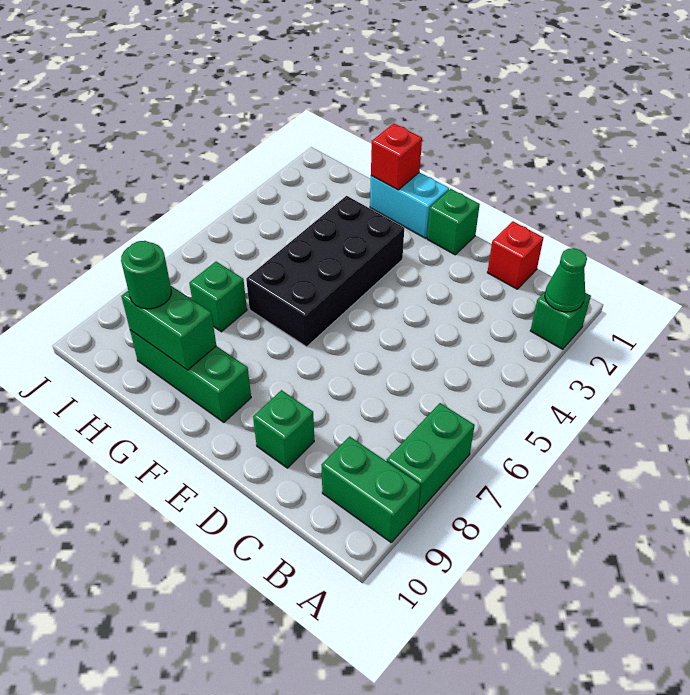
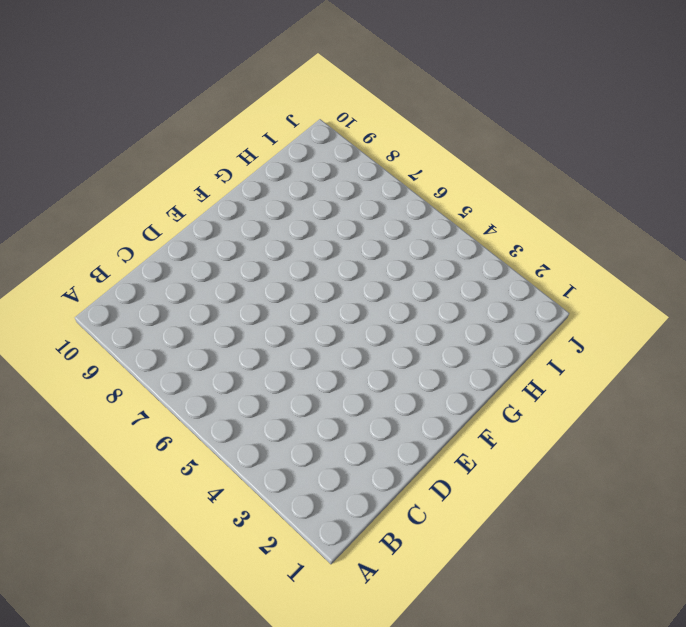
none -> green brick A2 level 1
none -> green brick A7:A8 level 1
none -> green brick A9:B9 level 1

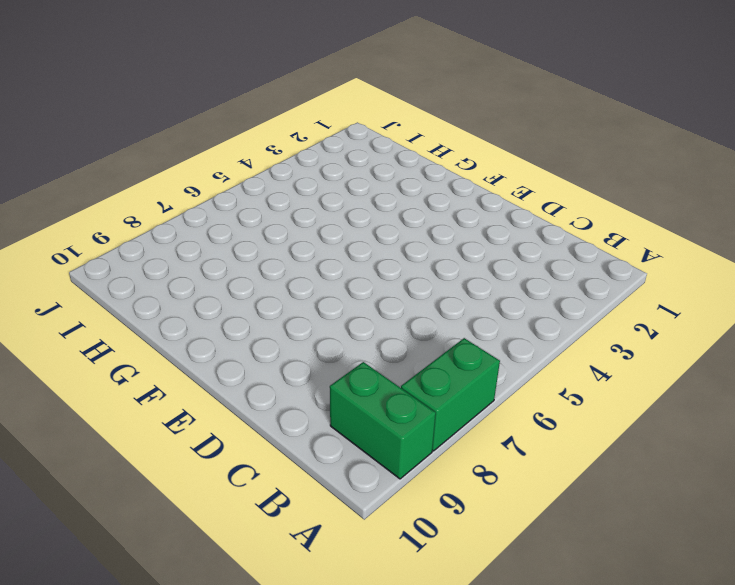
none -> green brick A2 level 1
none -> red brick C1 level 1
none -> green brick D9 level 1

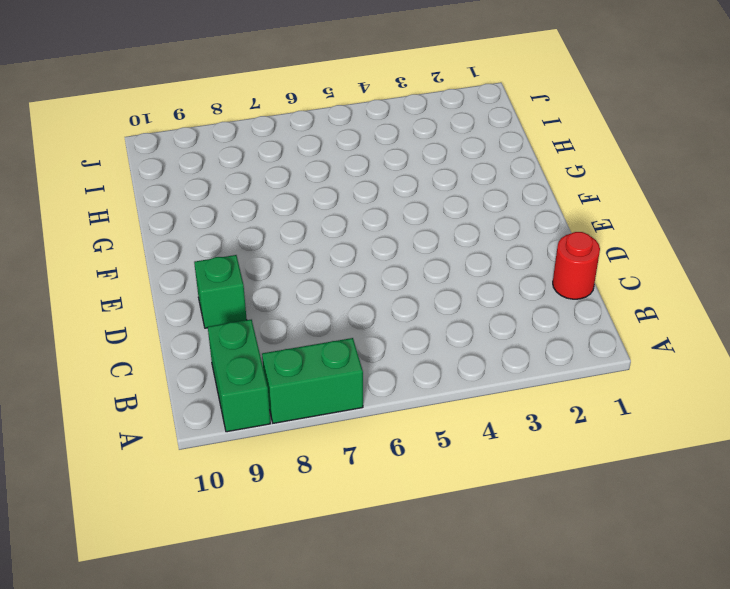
red round brick C1 level 1 -> red brick C1 level 1
none -> green brick A2 level 1
none -> green brick E1 level 1
none -> cyan brick F1:G1 level 1

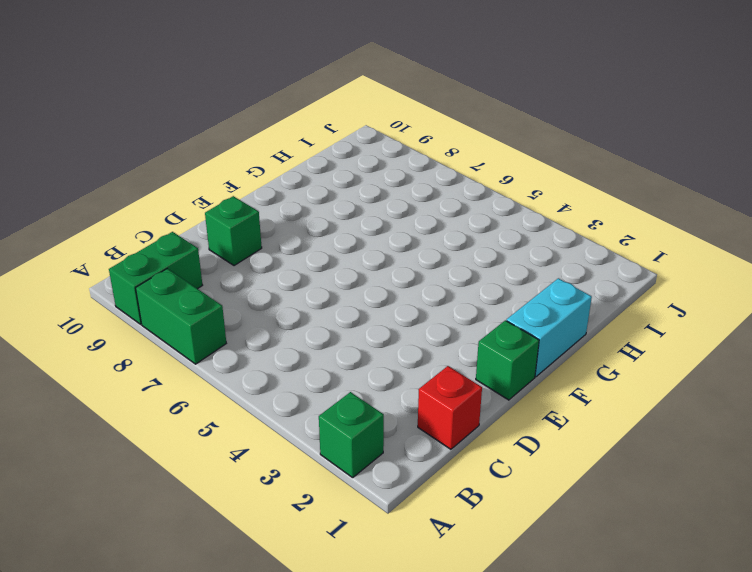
none -> black brick F3:G6 level 1
none -> green brick F9:H9 level 1
none -> green brick H7 level 1

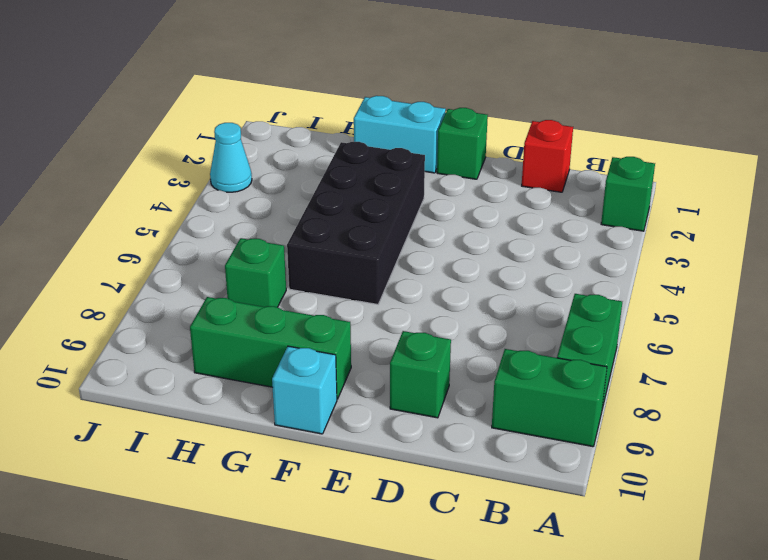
cyan brick F10 level 1 -> none
cyan cone J3 level 1 -> none
none -> green cone A2 level 2
none -> red brick G1 level 2
none -> green brick G9:H9 level 2

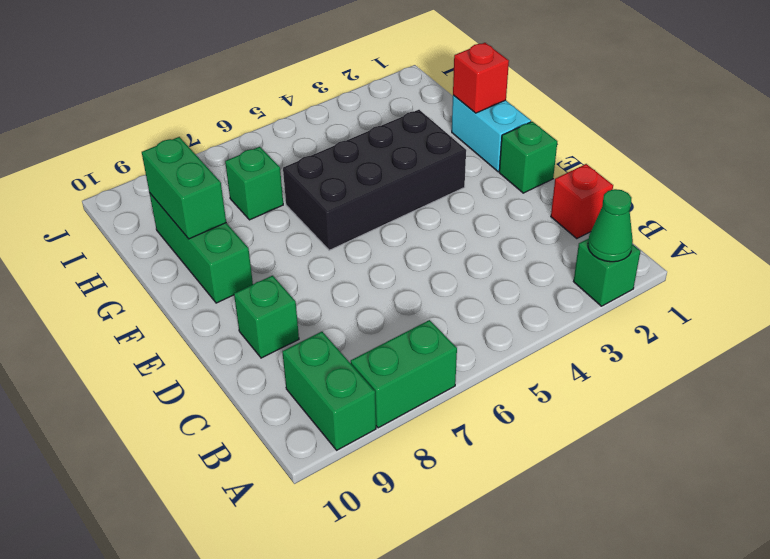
none -> green round brick H9 level 3

